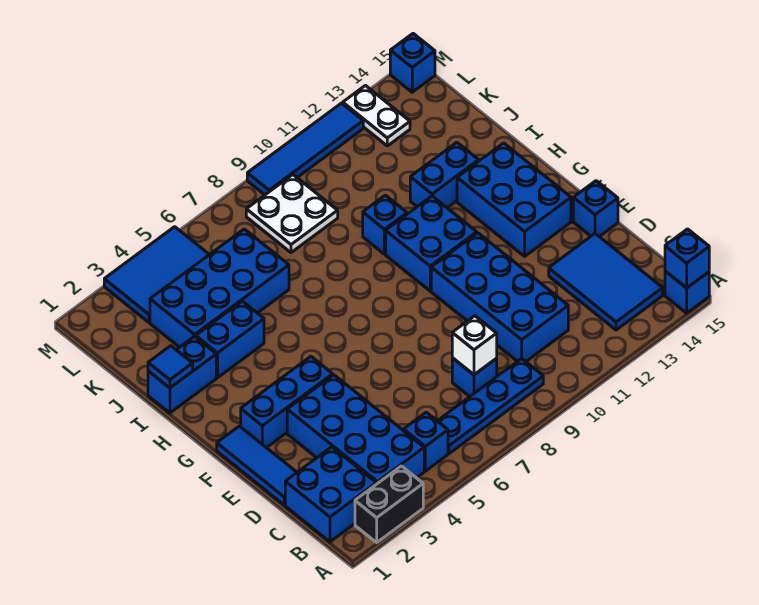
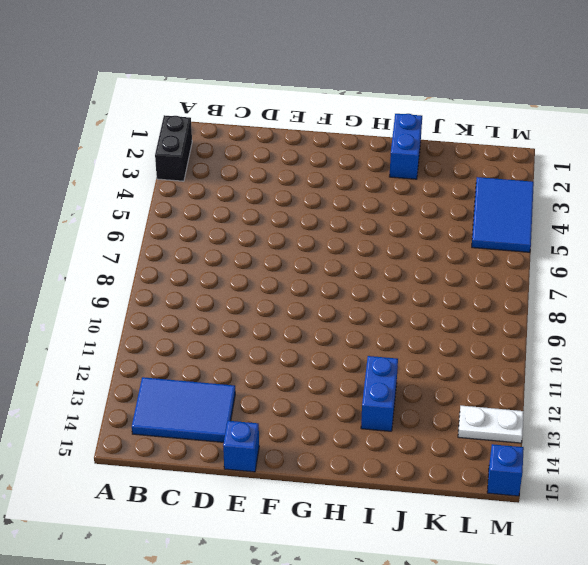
none -> blue brick A15 level 1
none -> blue brick B1:C2 level 1
none -> blue brick B3:E4 level 1

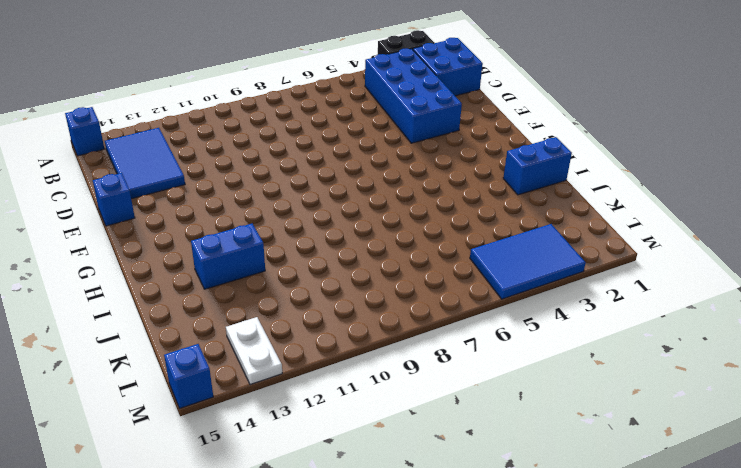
none -> blue brick B5 level 1
none -> blue plate B6:B9 level 1
none -> blue brick C8 level 1

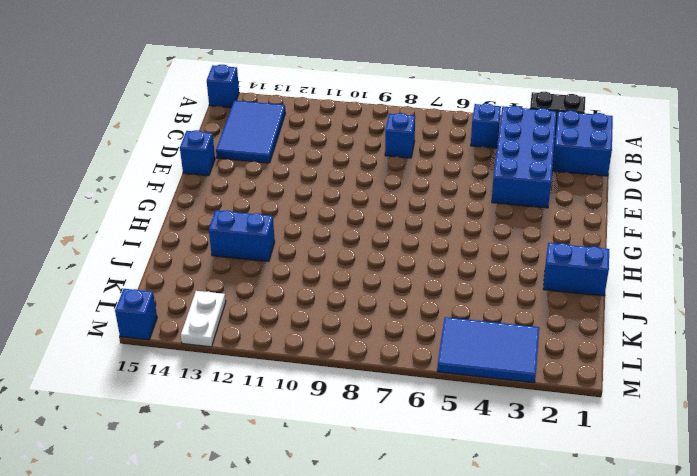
none -> blue plate B6:B9 level 1
none -> blue brick C10:F11 level 1
none -> blue tile D1:F1 level 1

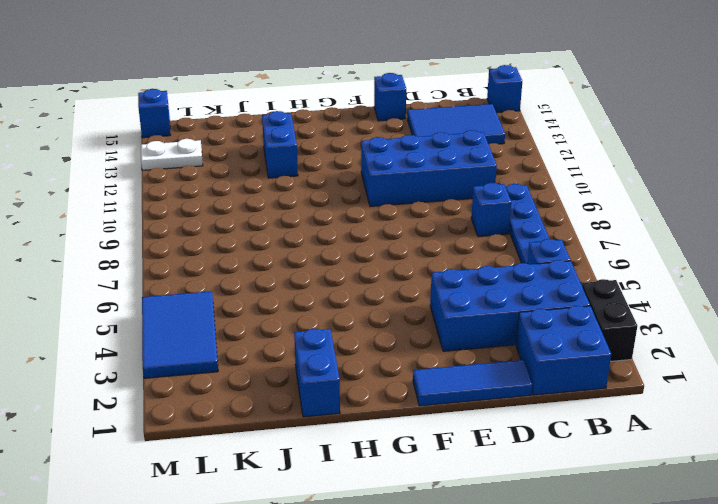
none -> blue brick F2:F4 level 1
none -> blue brick F13:H14 level 1
none -> blue brick G10:H11 level 1

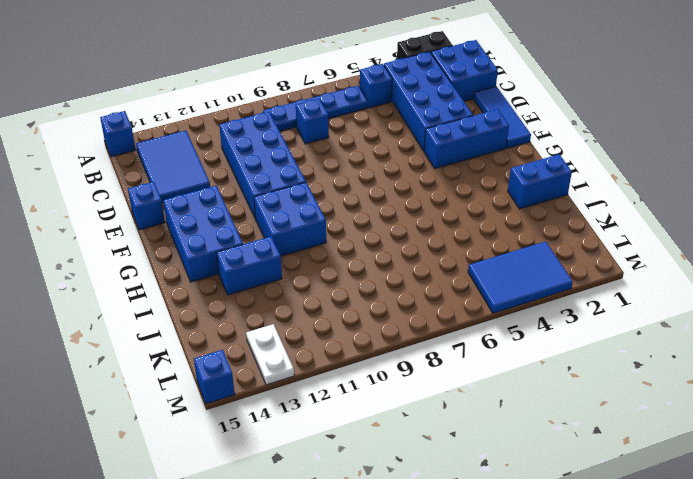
none -> blue brick I3:I4 level 1
none -> blue brick I10 level 1
none -> blue brick J3:K6 level 1

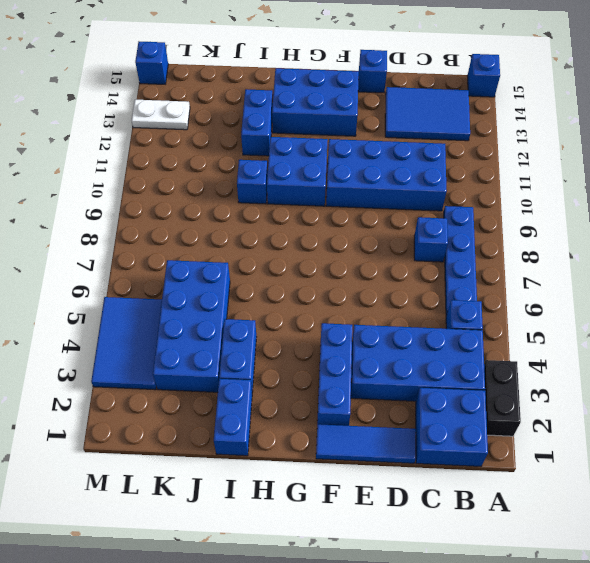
none -> white plate K8:L9 level 1
none -> blue tile M9:M12 level 1
none -> blue brick A15 level 2

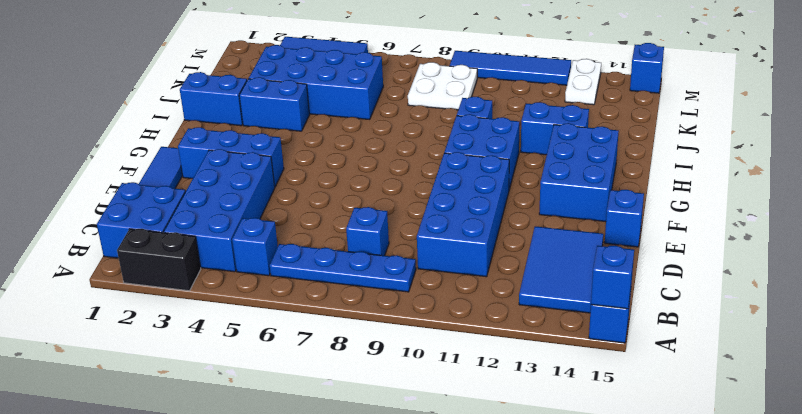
none -> white brick C8 level 2
none -> blue tile I1 level 2

